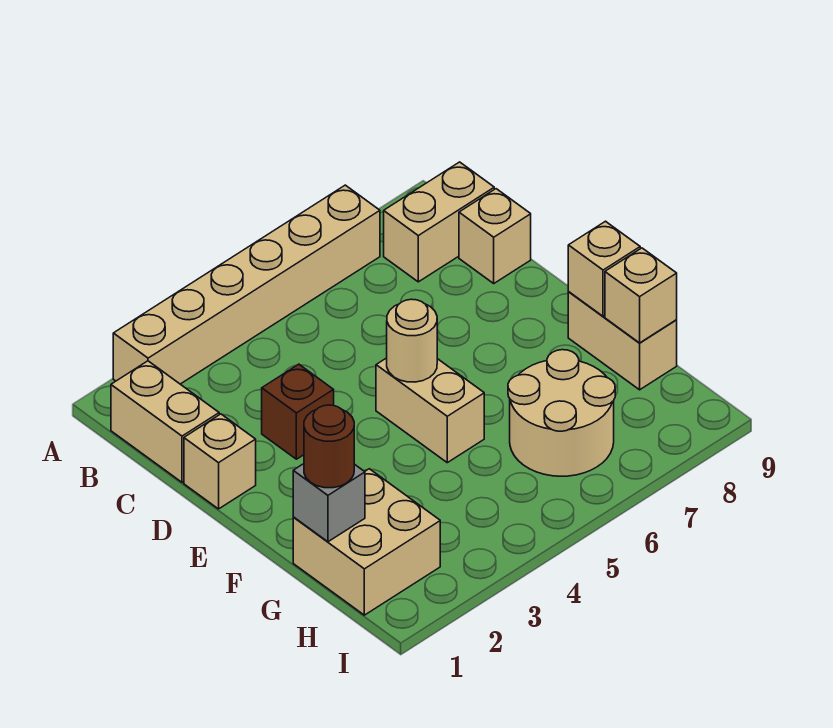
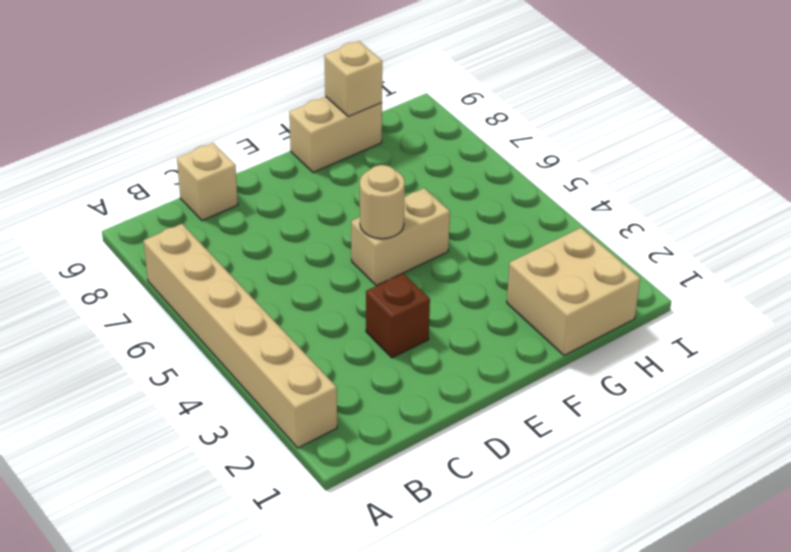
none -> tan brick B1:C1 level 1
none -> tan brick B8:B9 level 1
none -> tan brick D1 level 1

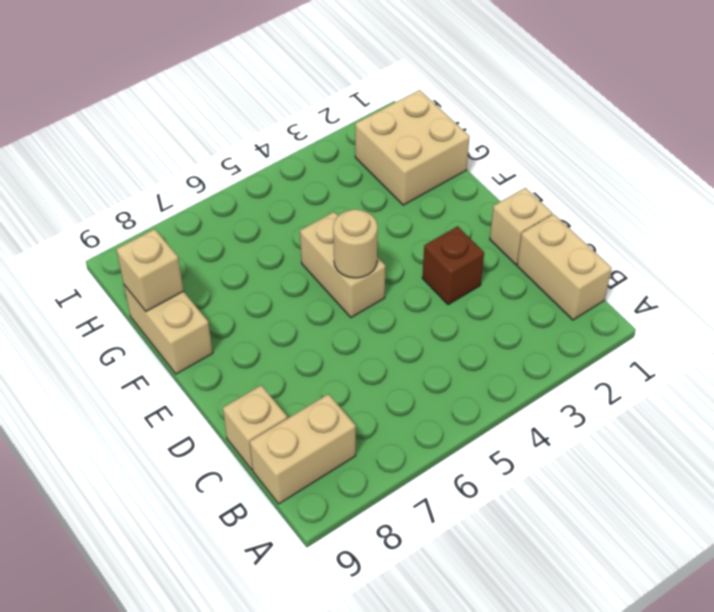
none -> tan brick A2:A7 level 1
none -> tan round brick G6:H7 level 1
none -> tan brick F9 level 2

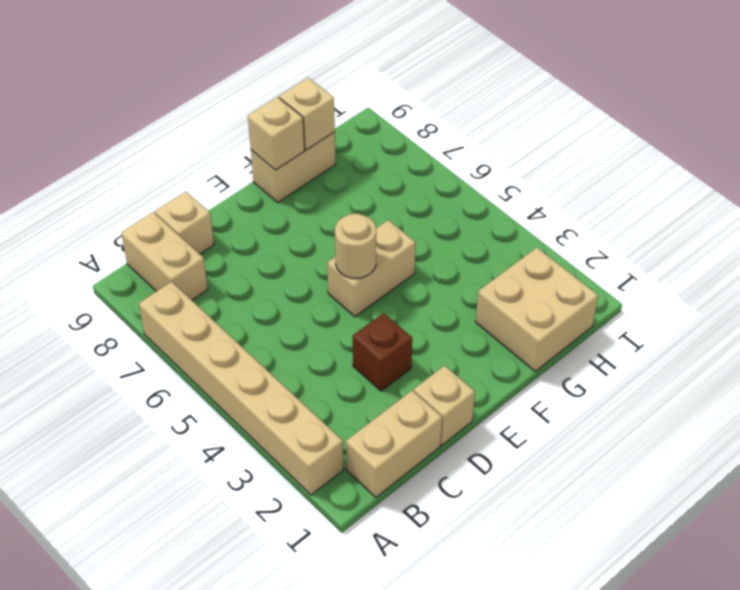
none -> tan round brick G6:H7 level 1
none -> grey brick G1 level 2
none -> brown round brick G1 level 3

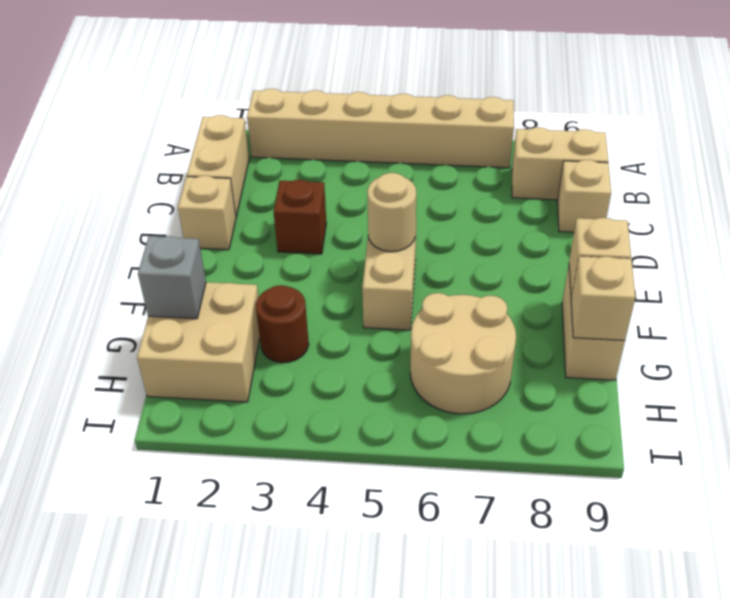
brown round brick G3 level 1 -> brown round brick G1 level 3

